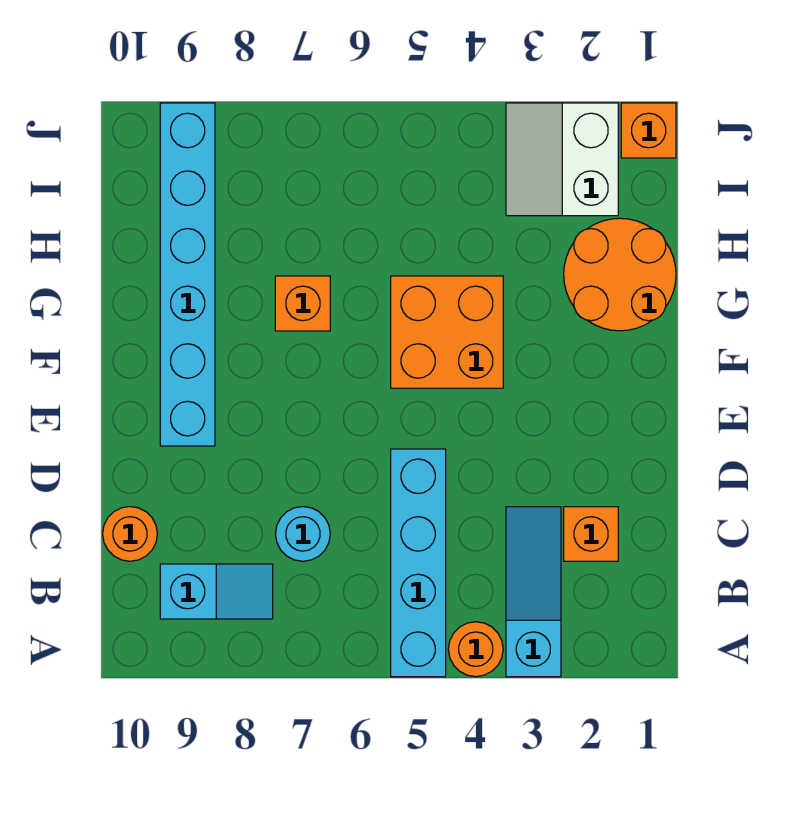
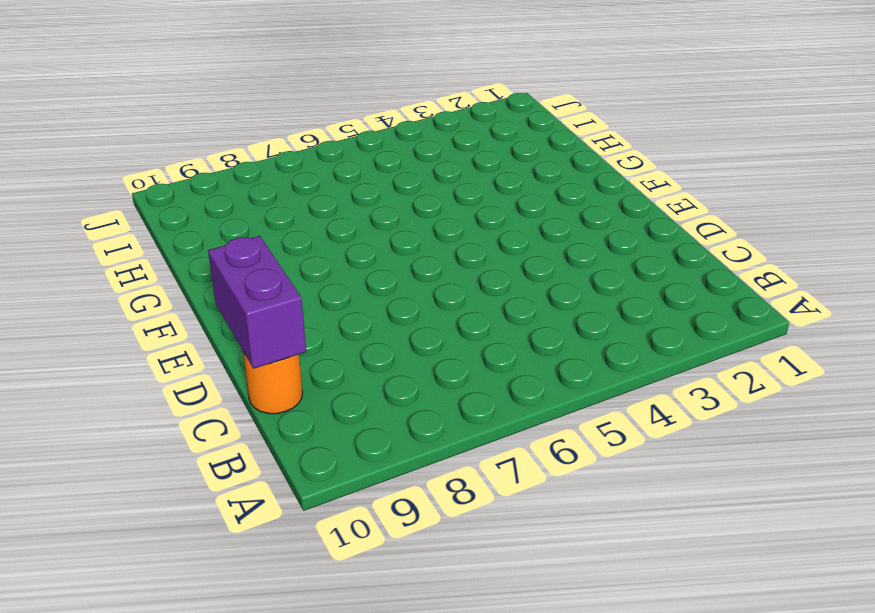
purple brick C10:D10 level 2 -> none
none -> cyan slope A3:C3 level 1 top A
none -> orange round brick A4 level 1
none -> cyan brick A5:D5 level 1

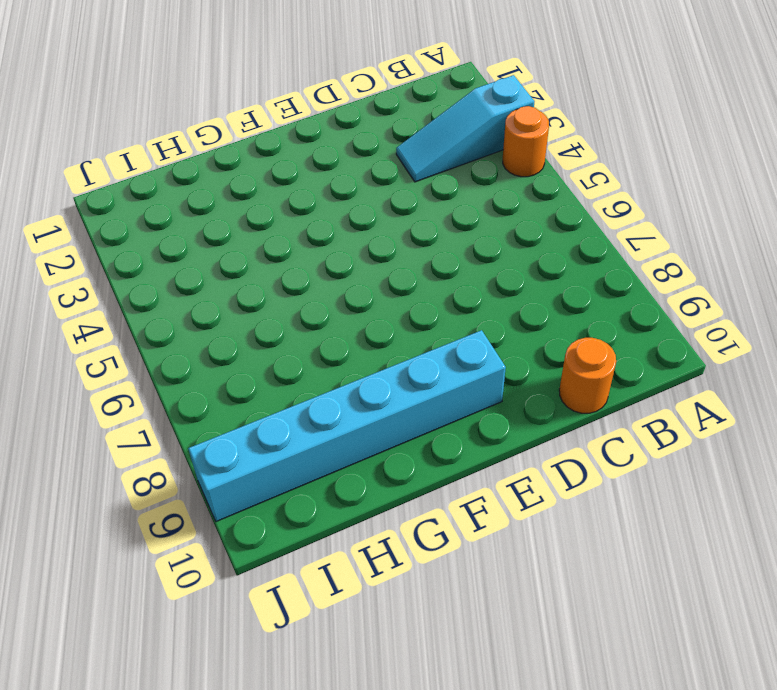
none -> cyan brick A5:D5 level 1
none -> cyan slope B8:B9 level 1 top 9
none -> orange brick C2 level 1

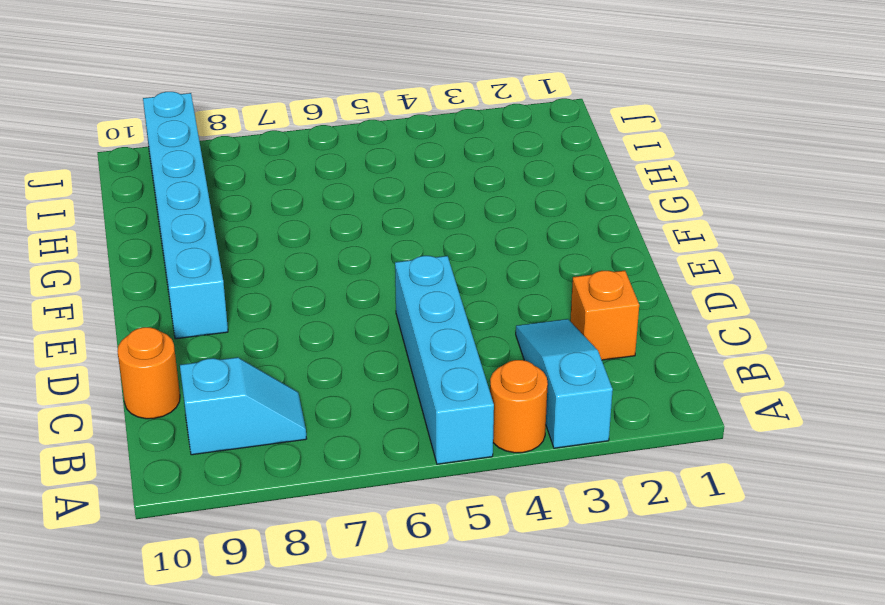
none -> cyan round brick C7 level 1
none -> orange brick F4:G5 level 1
none -> orange round brick G1:H2 level 1

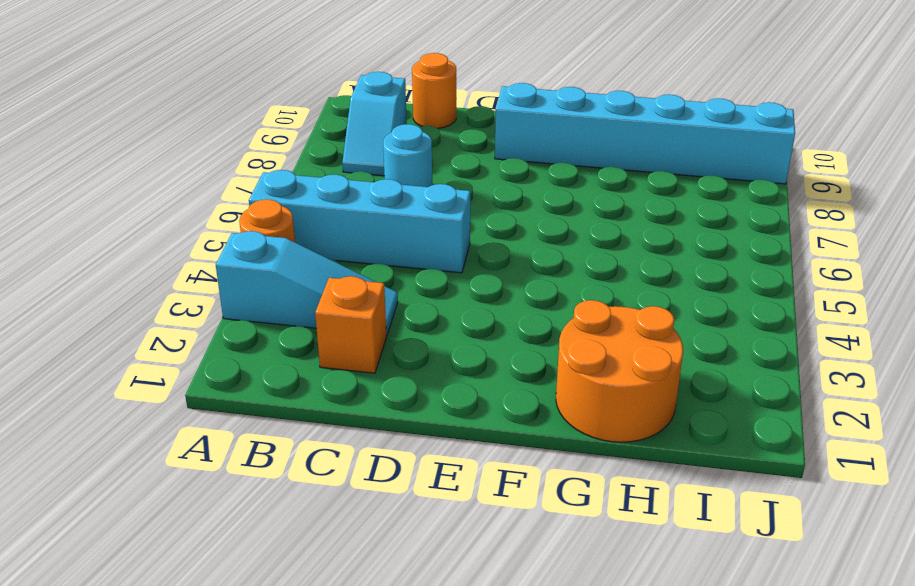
none -> orange brick F4:G5 level 1
none -> orange brick G7 level 1
none -> white slope I2:J3 level 1 top 2

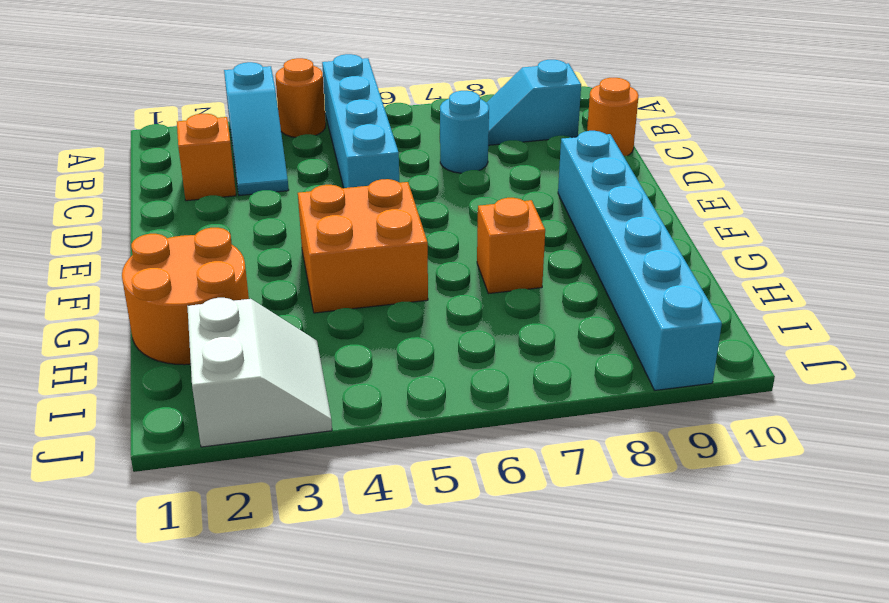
none -> orange brick J1 level 1

